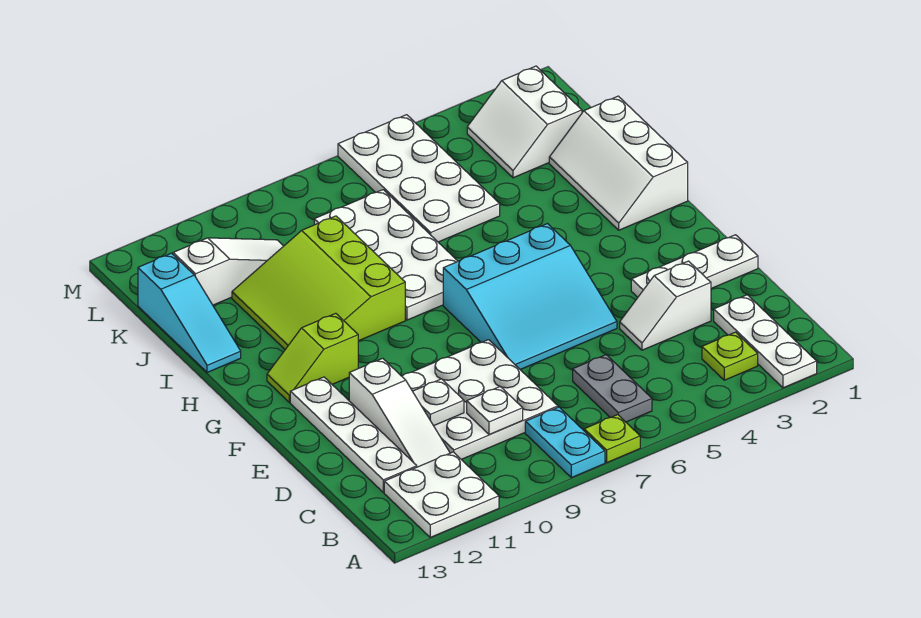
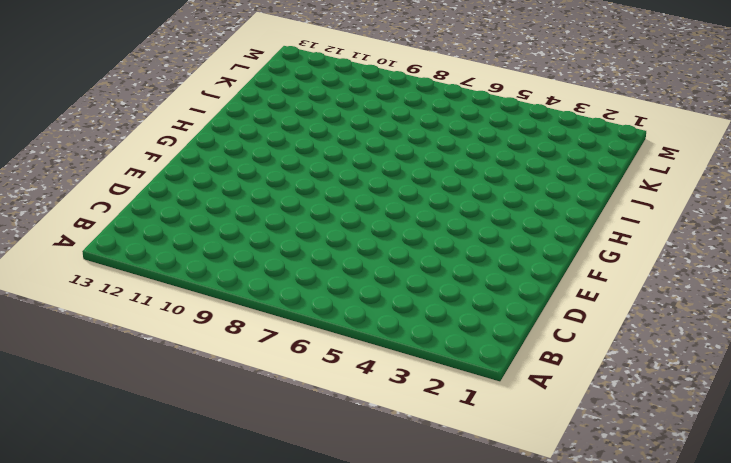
none -> white plate A2:C2 level 1
none -> lime plate A7 level 1
none -> cyan plate A8:B8 level 1

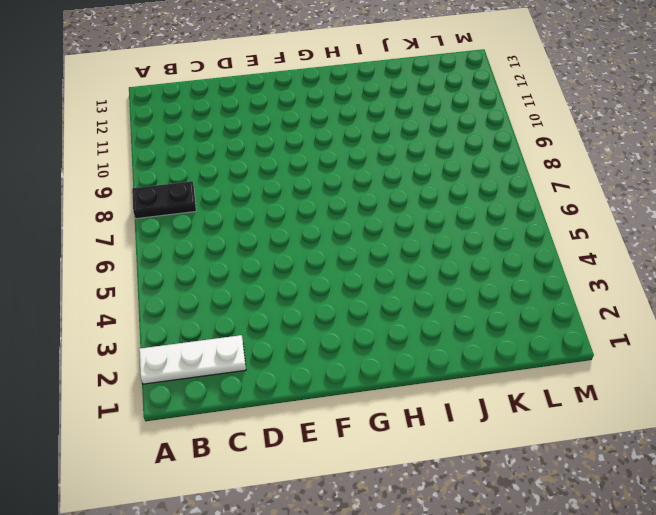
black plate A8:B8 level 1 -> cyan plate A8:B8 level 1
none -> lime plate A7 level 1
none -> white plate A11:B12 level 1
none -> lime plate B3 level 1

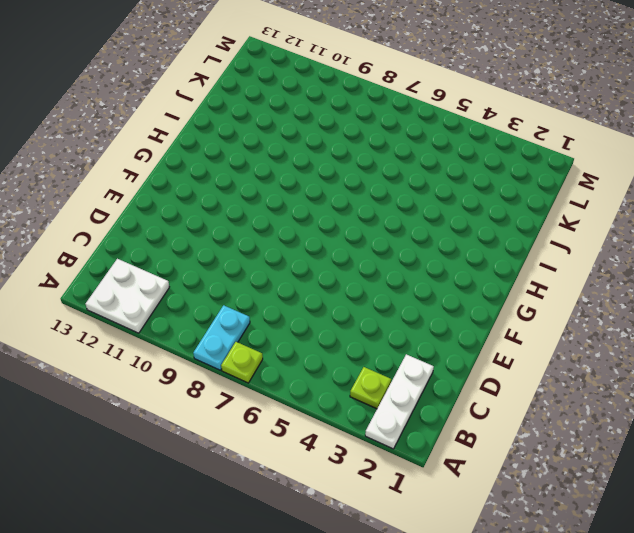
none -> grey plate B6:C6 level 1
none -> white plate C8:E10 level 1
none -> white slope C11:E11 level 1 top E

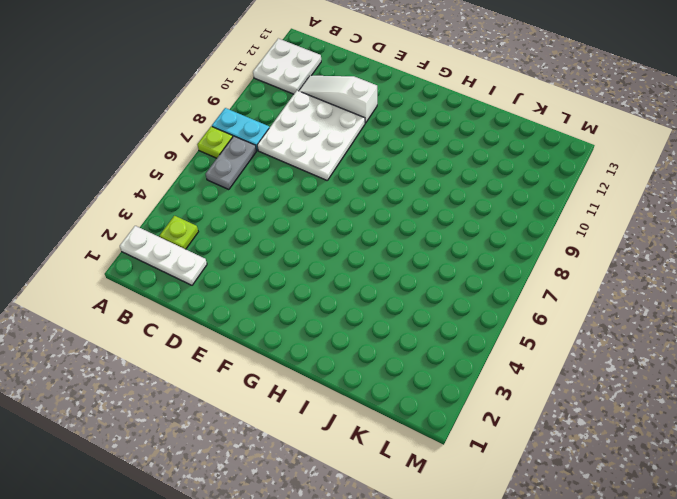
grey plate B6:B7 level 1 -> grey plate B6:C6 level 1
none -> white plate C12:F12 level 1
none -> white slope D3:D4 level 1 top 3
none -> white plate E1:E3 level 1

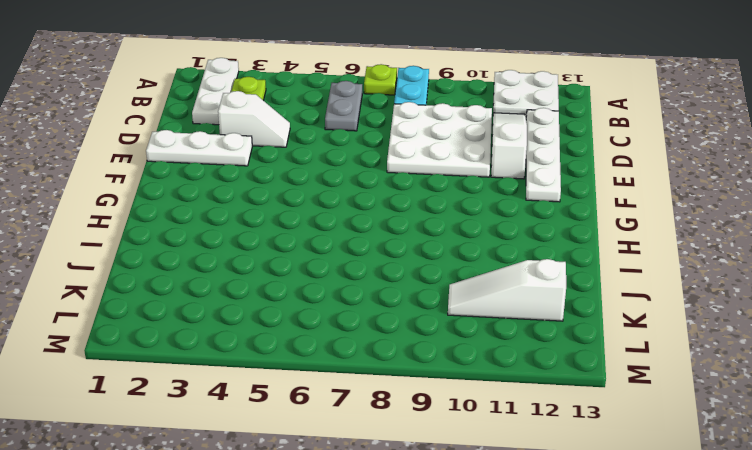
none -> cyan slope E5:G7 level 1 top G
none -> lime slope G11:G12 level 1 top 11
none -> white slope H1:J2 level 1 top 1

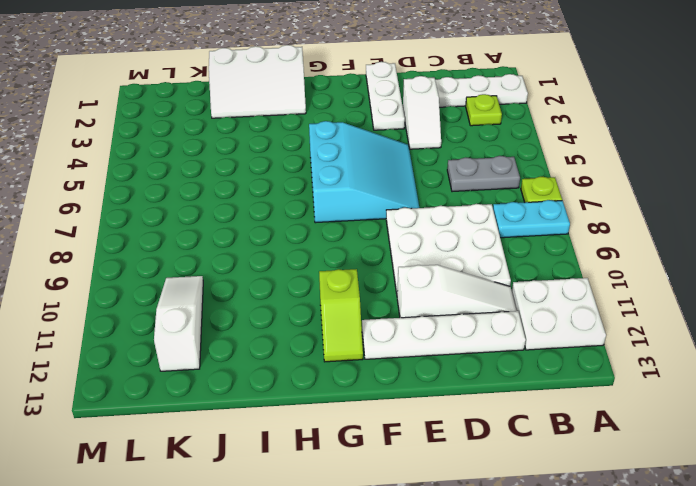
none -> white plate H7:K8 level 1
none -> lime slope H9:J11 level 1 top 9
none -> cyan slope I13:K13 level 1 top K

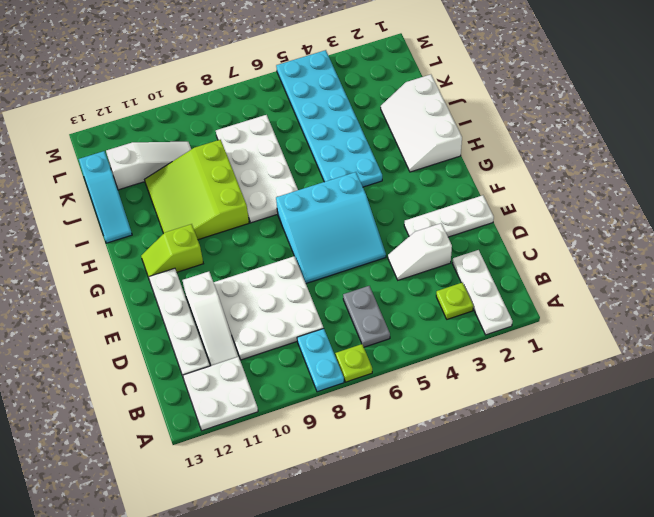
cyan plate H4:M5 level 1 -> white plate J5:M6 level 1
none -> white slope K2:L3 level 1 top 2
none -> white plate C9 level 2
none -> white plate D10 level 2

